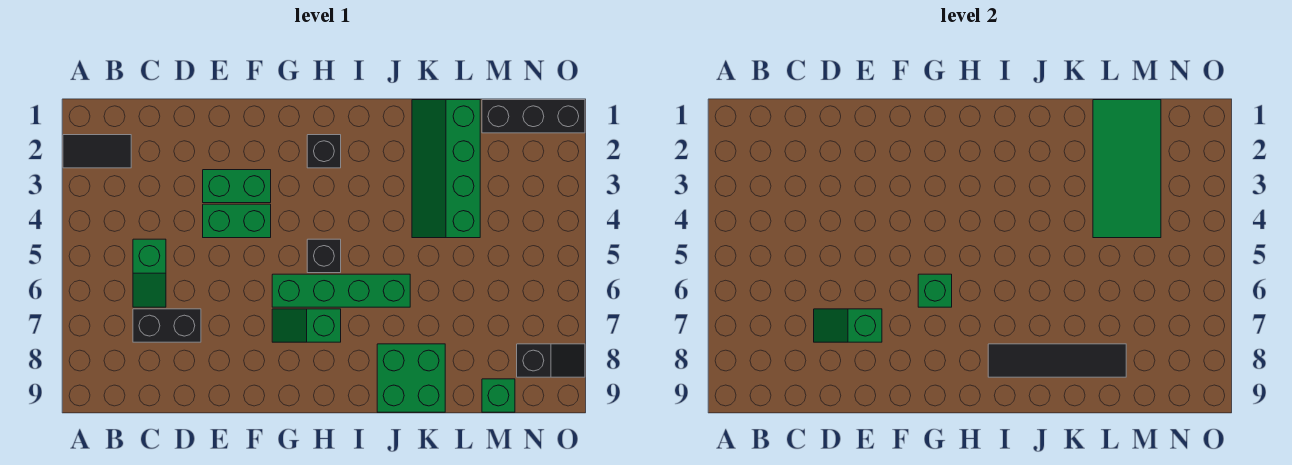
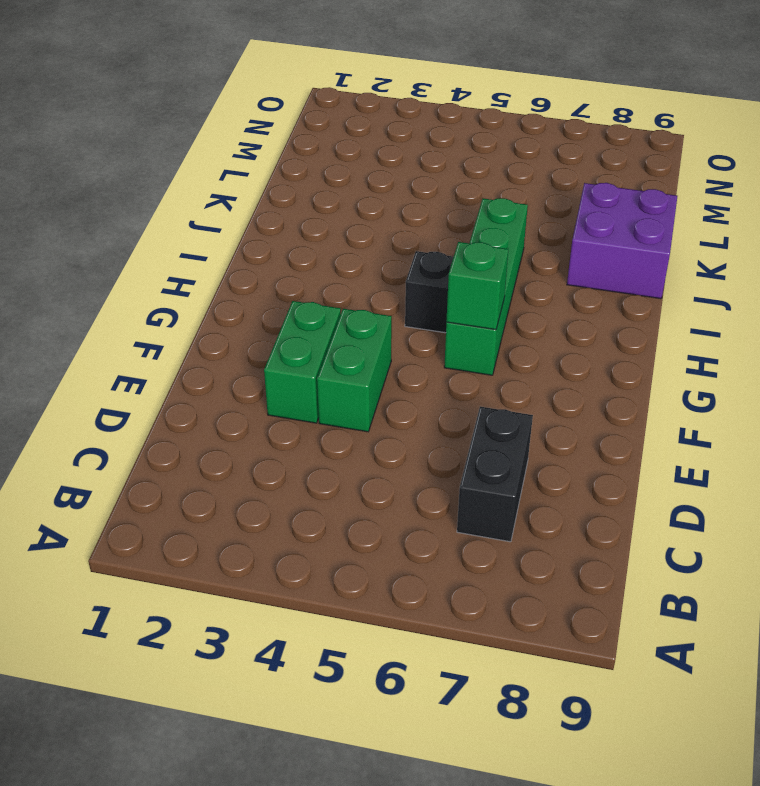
purple brick J8:K9 level 1 -> green brick J8:K9 level 1
none -> black tile A2:B2 level 1
none -> green slope C5:C6 level 1 top 5
none -> green slope G7:H7 level 1 top H

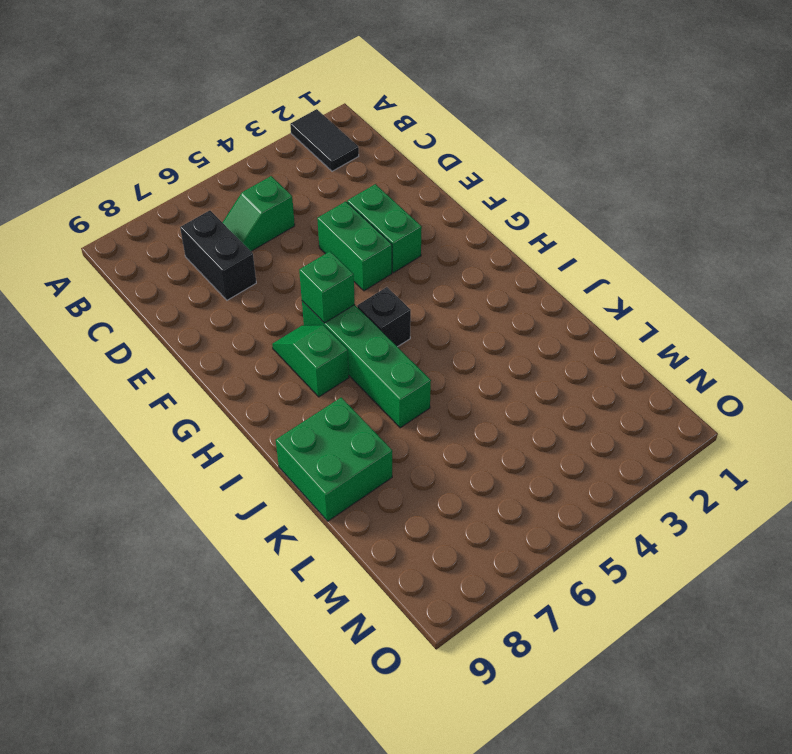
none -> black brick H2 level 1
none -> green slope K1:L4 level 1 top L
none -> black brick M1:O1 level 1

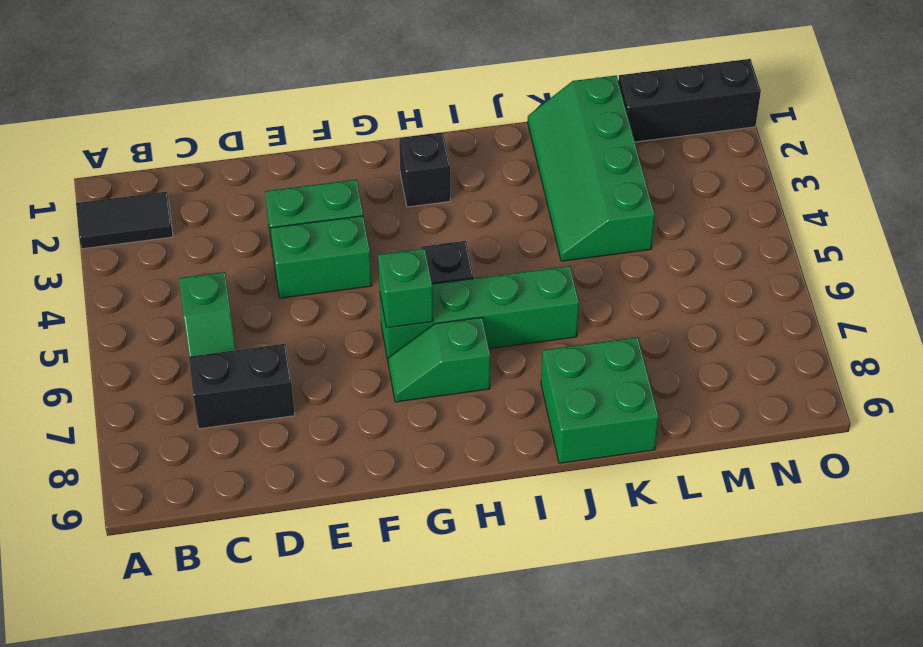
none -> green brick M9 level 1
none -> black slope N8:O8 level 1 top N
none -> green slope D7:E7 level 2 top E

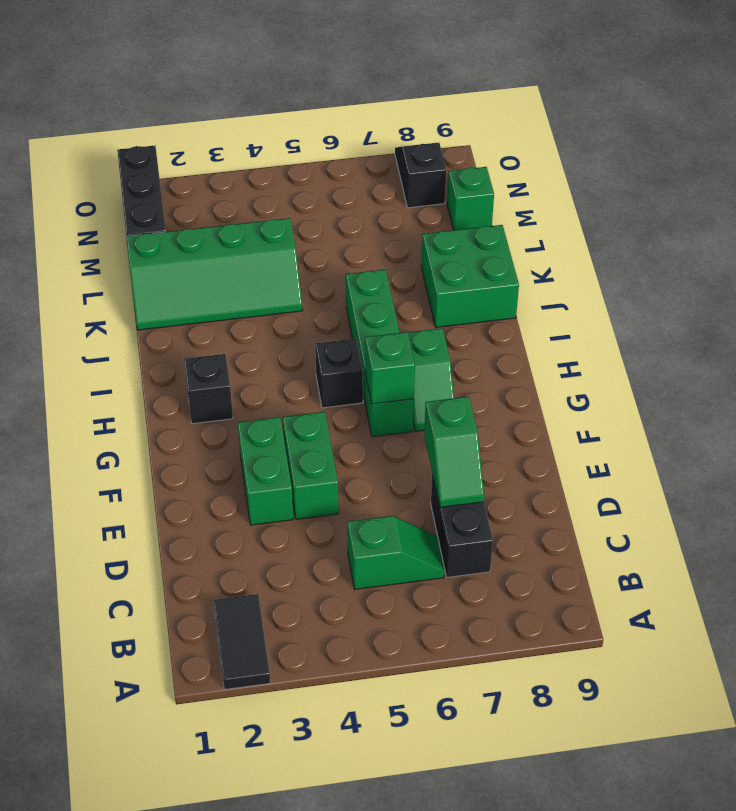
none -> black tile I8:L8 level 2
none -> green tile L1:M4 level 2

